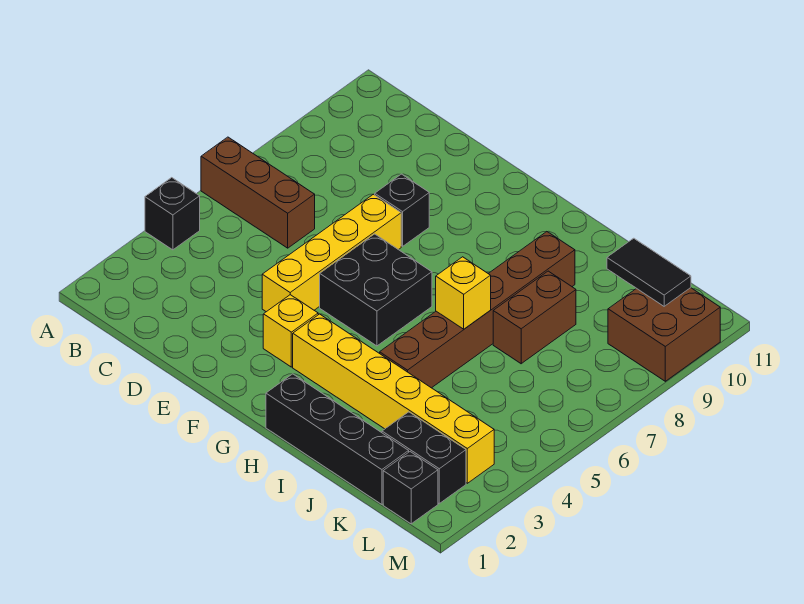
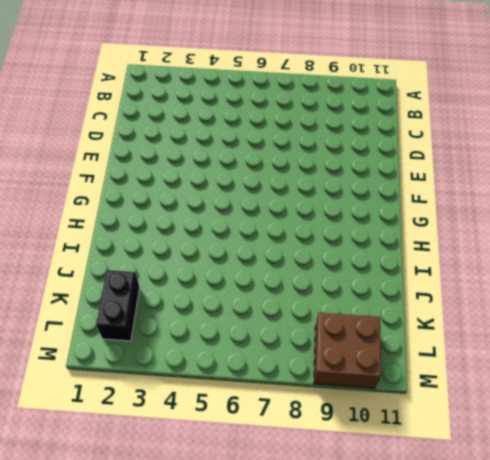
none -> black brick A4 level 1
none -> brown brick A6:C6 level 1
none -> yellow brick E4:E7 level 1

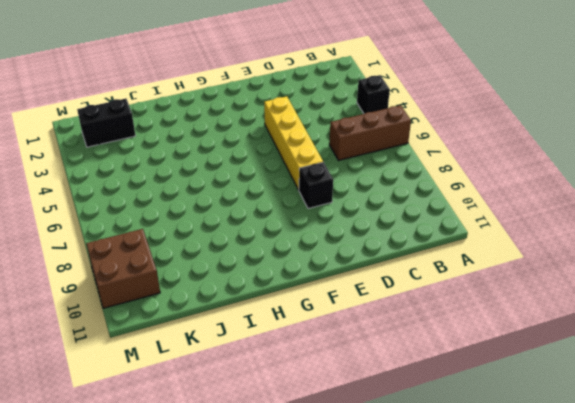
none -> yellow brick F3 level 1
none -> black brick F5:G6 level 1
none -> yellow brick G3:L3 level 1

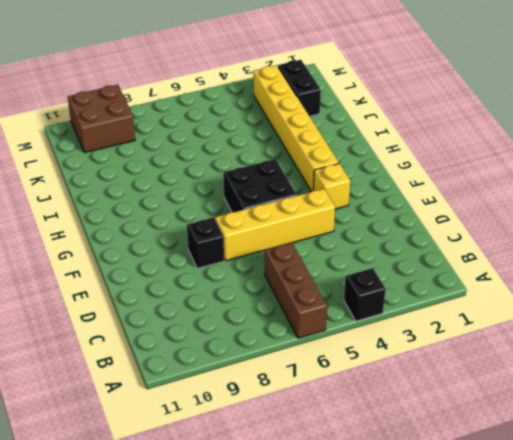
none -> black brick H1:K1 level 1
none -> brown brick I4:I9 level 1
none -> brown brick J7:J8 level 1

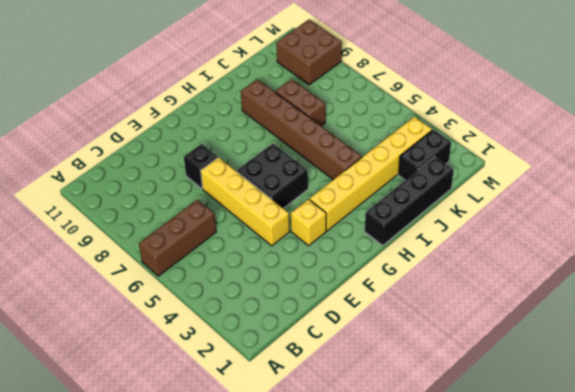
none -> black brick A4 level 1
none -> black brick L1 level 1
none -> yellow brick I6 level 2

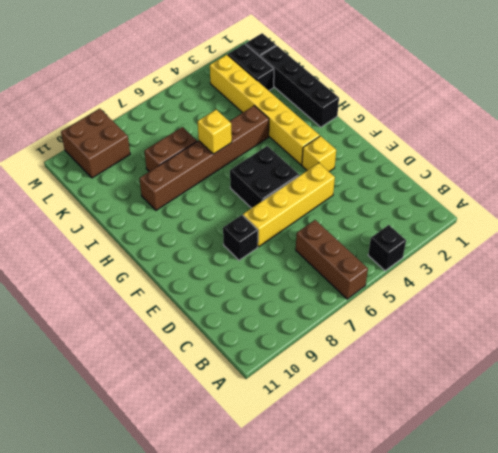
none -> black tile K10:L10 level 2

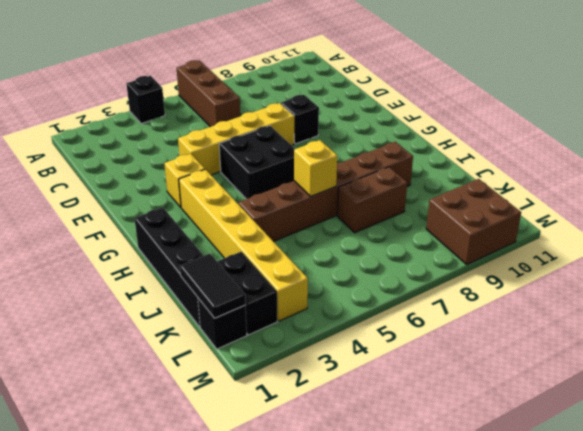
black tile K1:L1 level 2 -> black tile K10:L10 level 2

